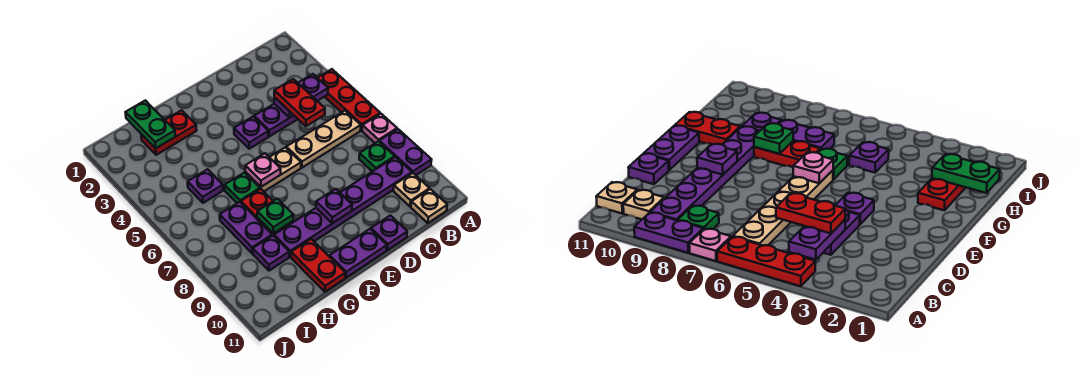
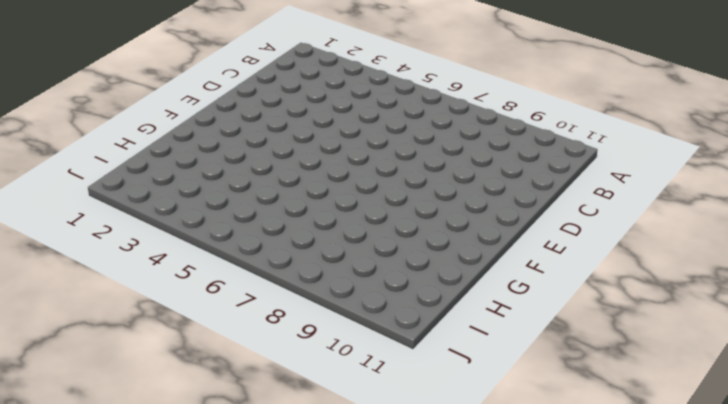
none -> red plate A4:A6 level 1
none -> pink plate A7 level 1
none -> purple plate A8:A9 level 1

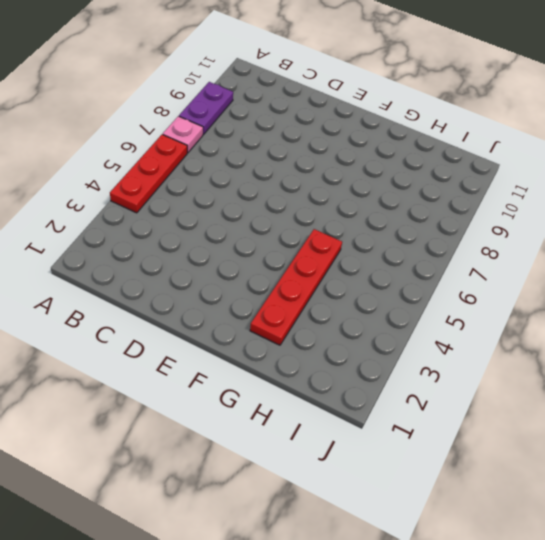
red plate G2:G5 level 1 -> red plate G2:H2 level 1
none -> tan plate B6:D6 level 1
none -> green plate B8 level 1
none -> purple plate B9:G9 level 1

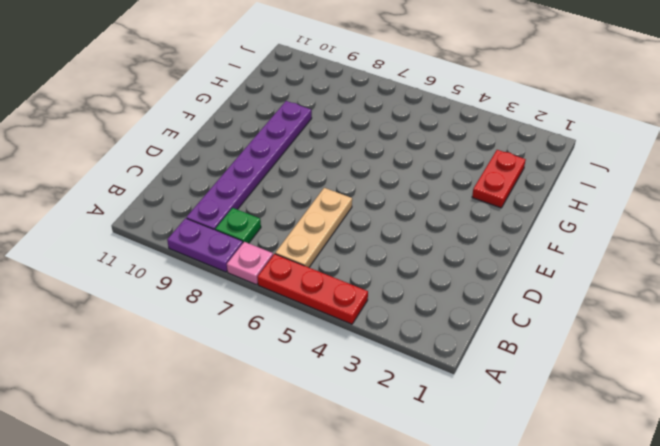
none -> tan plate B10 level 1
none -> tan plate B11 level 1
none -> purple plate C4:D4 level 1

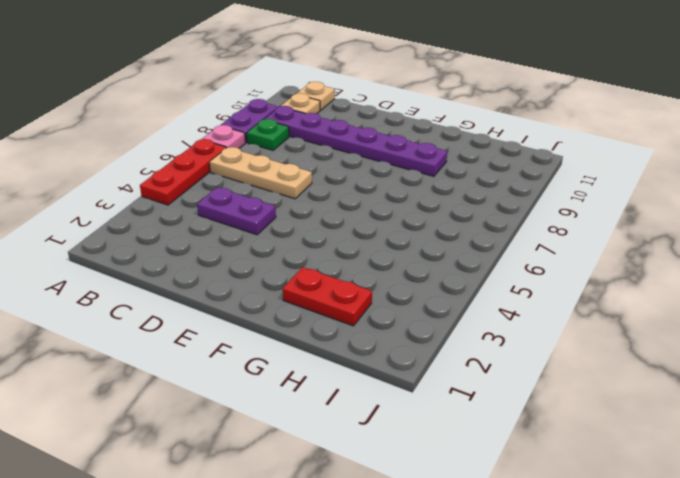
none -> purple plate D11 level 1
none -> purple plate E4 level 1
none -> tan plate E6:F6 level 1

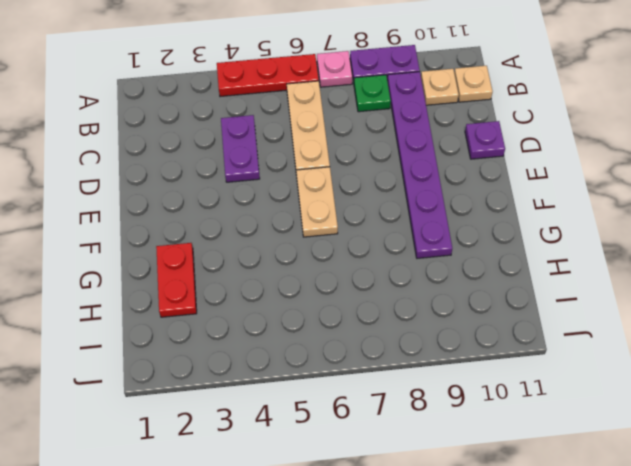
none -> purple plate E4 level 1
none -> purple plate E11:F11 level 1
none -> green plate G6 level 1

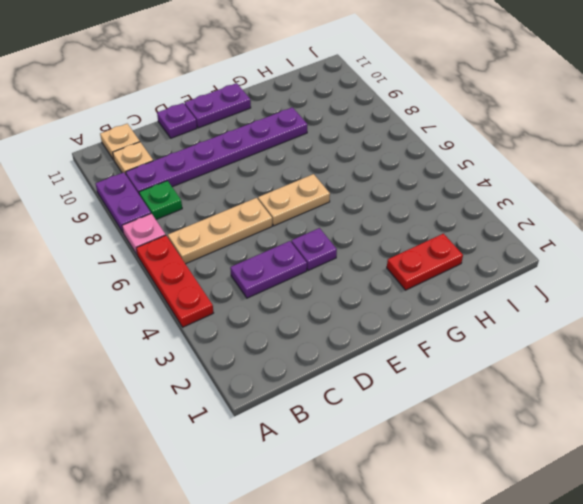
none -> green plate G6 level 1
none -> red plate G7:G8 level 1
none -> red plate G10:G11 level 1

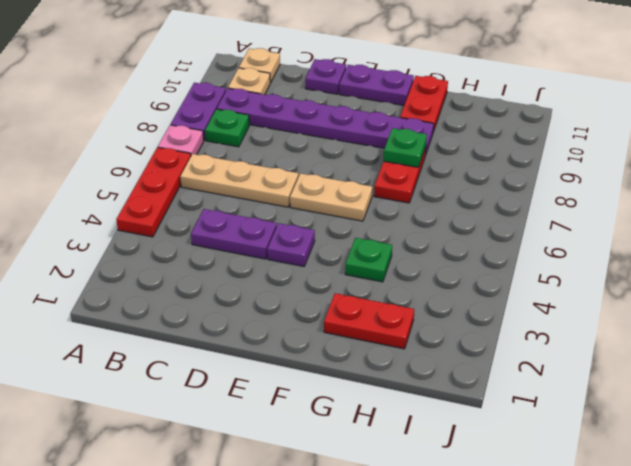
green plate G4 level 1 -> green plate G6 level 1
none -> purple plate H5 level 1
none -> purple plate H7:H8 level 1
none -> purple plate H9 level 1

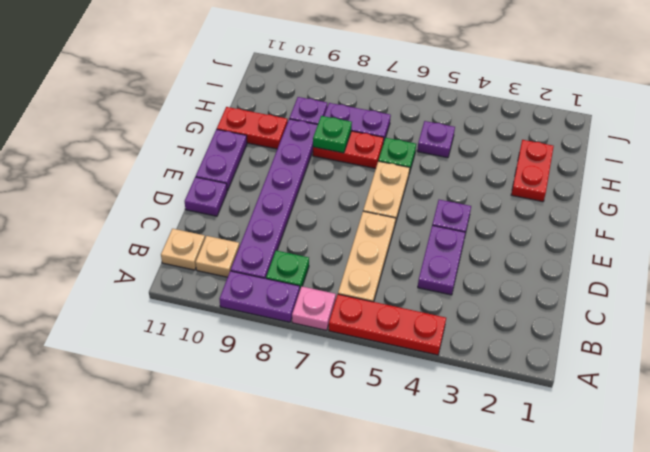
none -> purple plate B4:C4 level 2
none -> purple plate E9 level 2
none -> pink plate F6 level 2

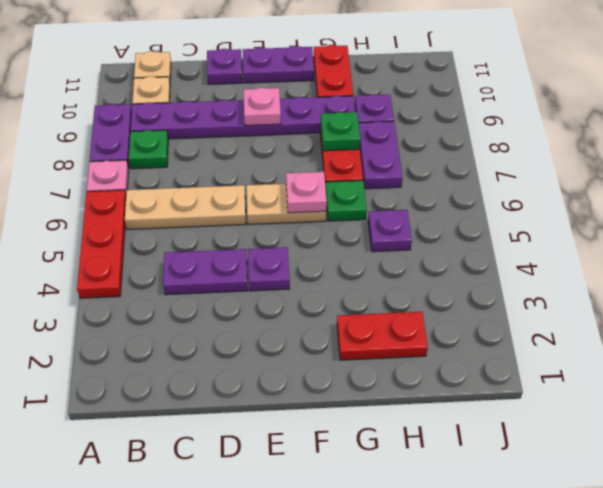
pink plate E9 level 2 -> purple plate E9 level 2
none -> purple plate B4:C4 level 2
none -> green plate H1:H2 level 2
none -> red plate C4:C5 level 3

